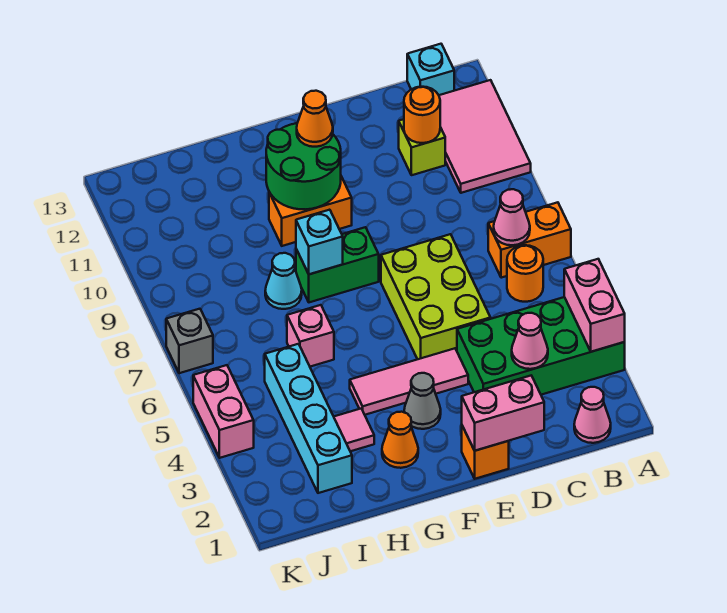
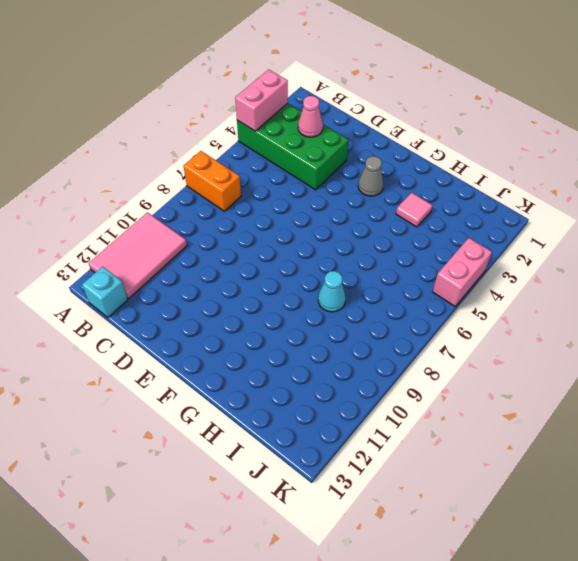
none -> pink cone B1 level 1
none -> orange round brick B6 level 1
none -> lime brick C11 level 1

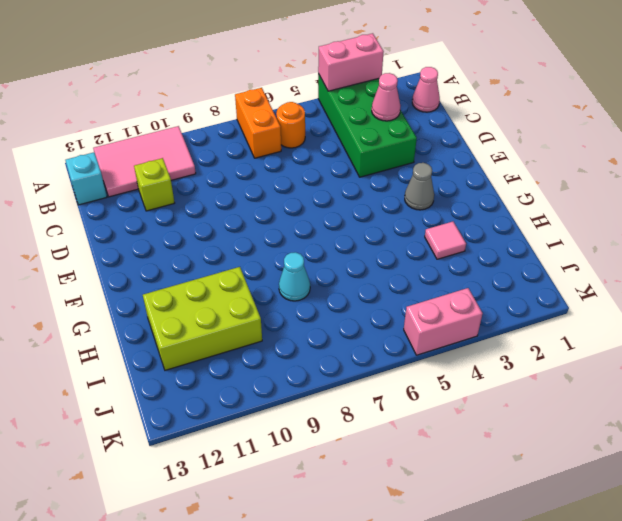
lime brick H10:I12 level 1 -> lime brick D5:E7 level 1
none -> orange brick E1 level 1
none -> pink tile E4:G4 level 1
none -> green brick F8:G8 level 1

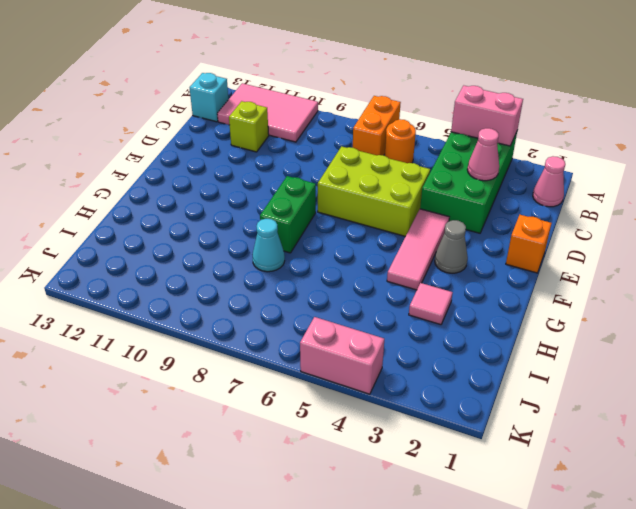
none -> orange brick F10:G10 level 1
none -> orange cone G2 level 1
none -> pink brick H6 level 1

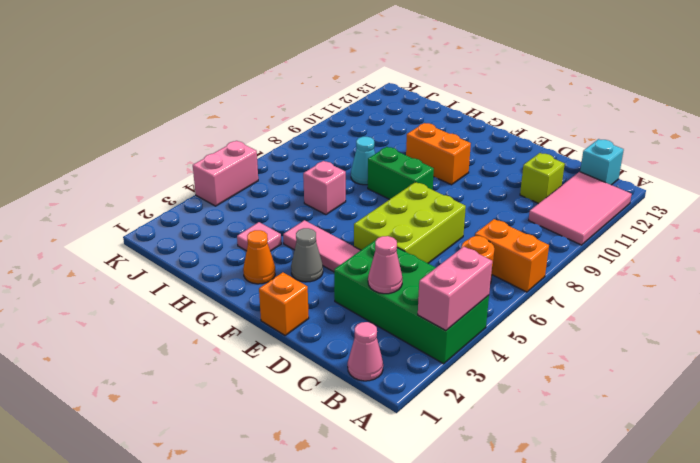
none -> cyan brick I2:I5 level 1
none -> grey brick K7 level 1
none -> pink cone B7 level 2

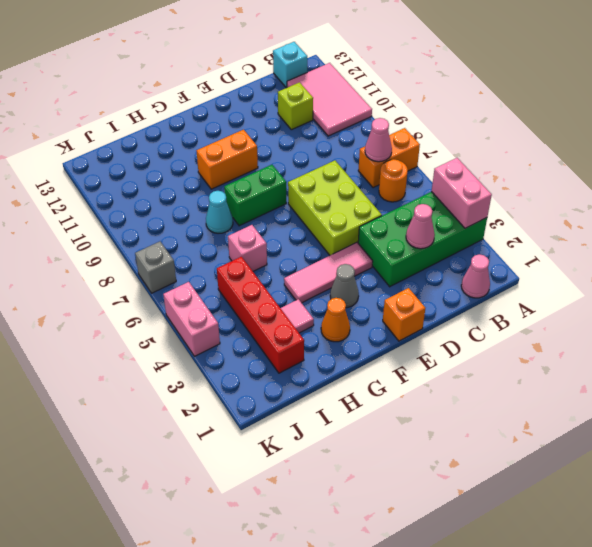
red brick I2:I5 level 1 -> cyan brick I2:I5 level 1
none -> orange round brick C11 level 2
none -> pink brick D1:E1 level 2
none -> green round brick F10:G11 level 2

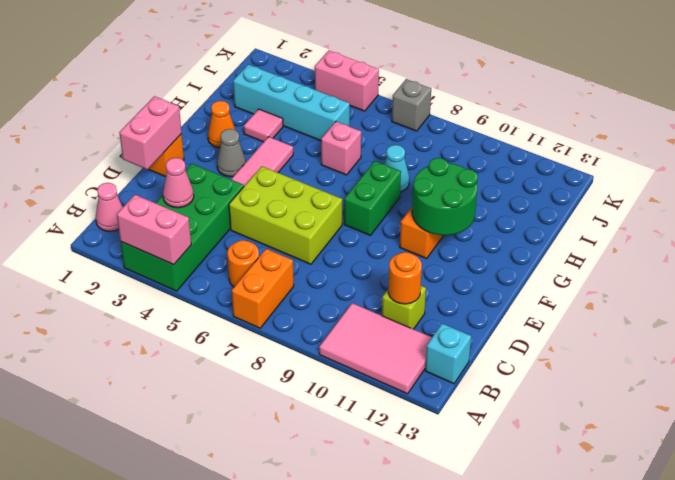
none -> pink cone B7 level 2
none -> cyan brick G8 level 2
none -> orange cone F11 level 3

